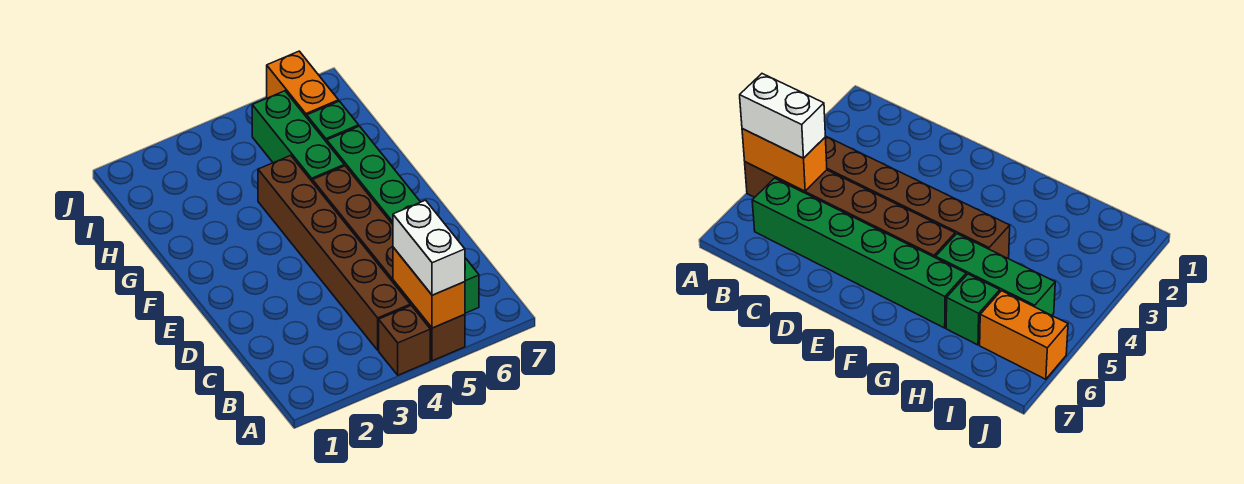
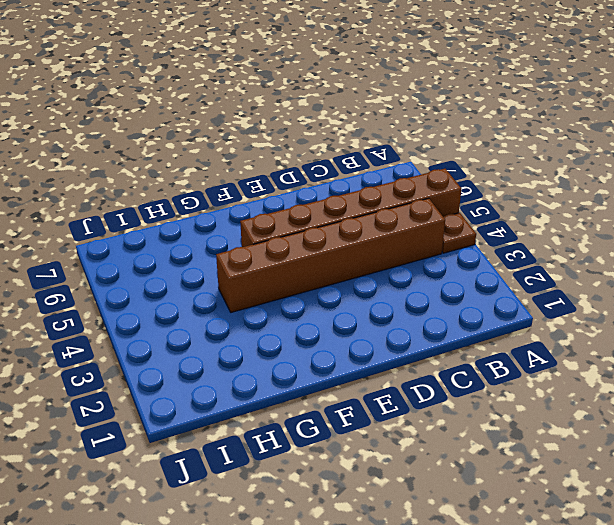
brown plate A4 level 1 -> brown brick A4 level 1
none -> green brick B6:G6 level 1
none -> green brick G5:I5 level 1

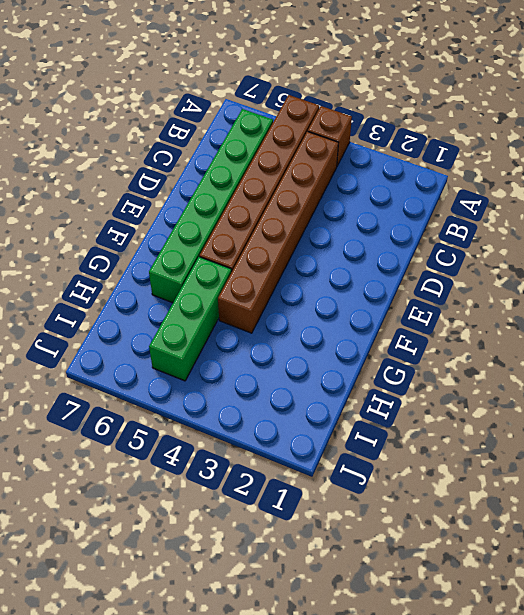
none -> green brick H6 level 1
none -> orange brick I6:J6 level 1

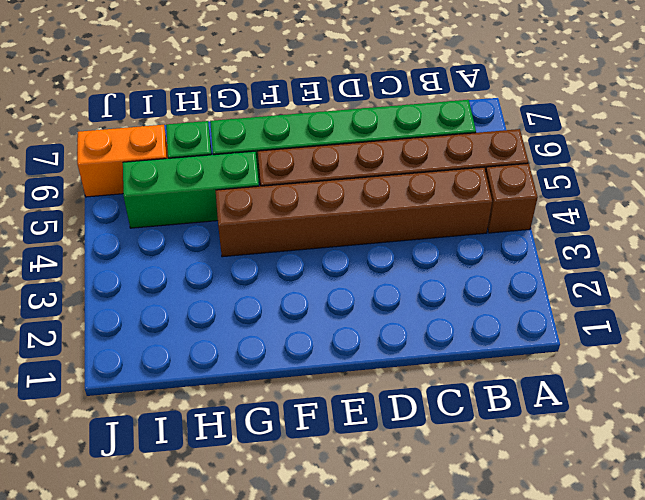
none -> orange brick A5:B5 level 2
none -> white brick A5:B5 level 3

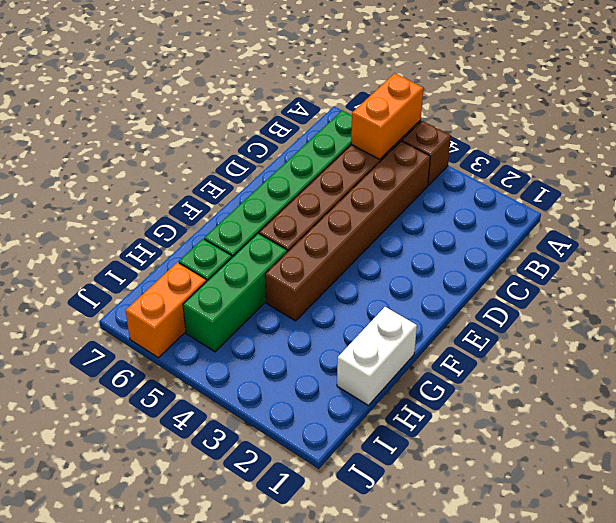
white brick G1:H1 level 1 -> white brick A5:B5 level 3

